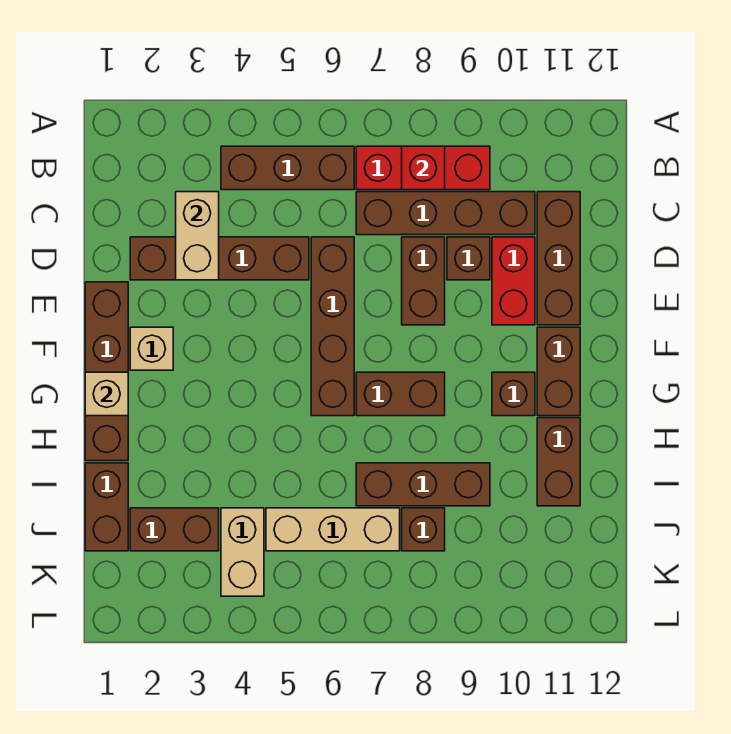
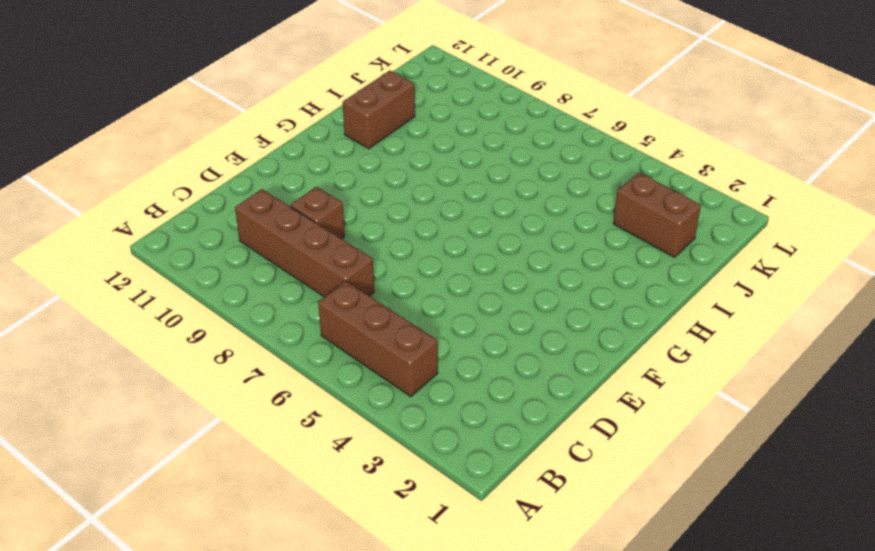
none -> red brick B7:B9 level 1
none -> brown brick C11:E11 level 1
none -> brown brick D2:D5 level 1

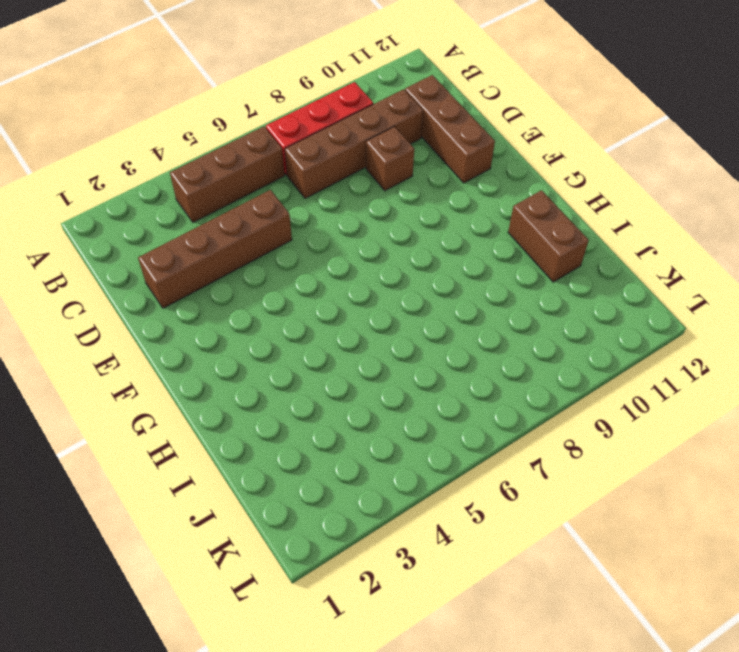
none -> brown brick D6:G6 level 1
none -> brown brick D8:E8 level 1
none -> red brick D10:E10 level 1

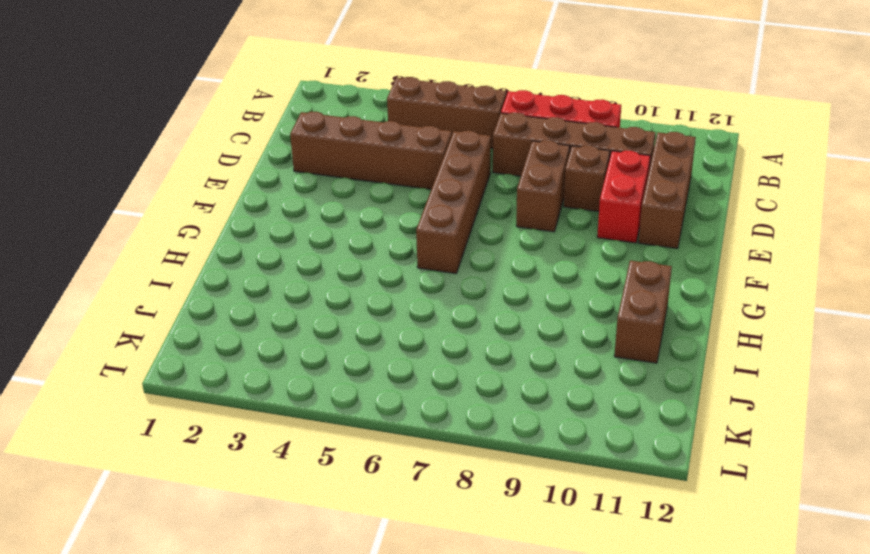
none -> brown brick E1:H1 level 1
none -> tan brick F2 level 1
none -> brown brick F11:G11 level 1

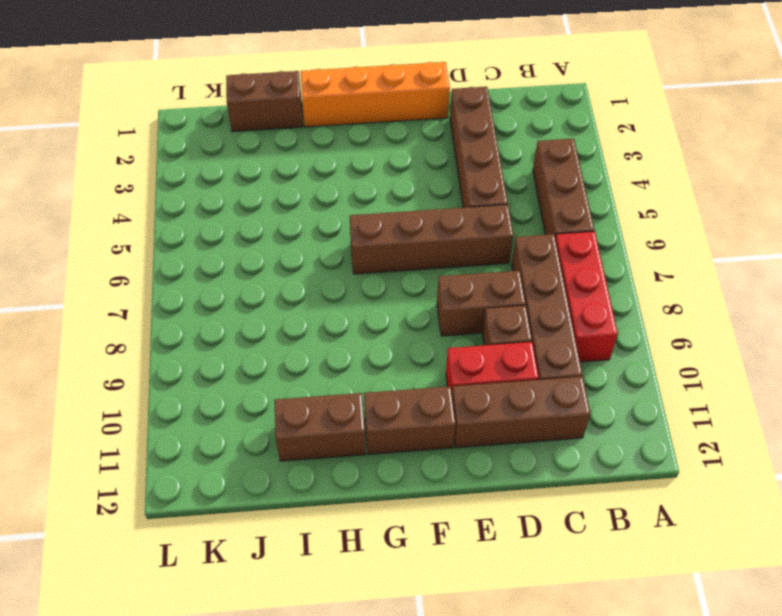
orange brick E1:H1 level 1 -> brown brick E1:H1 level 1
none -> tan brick F2 level 1
none -> brown brick G7:G8 level 1
none -> brown brick G10 level 1

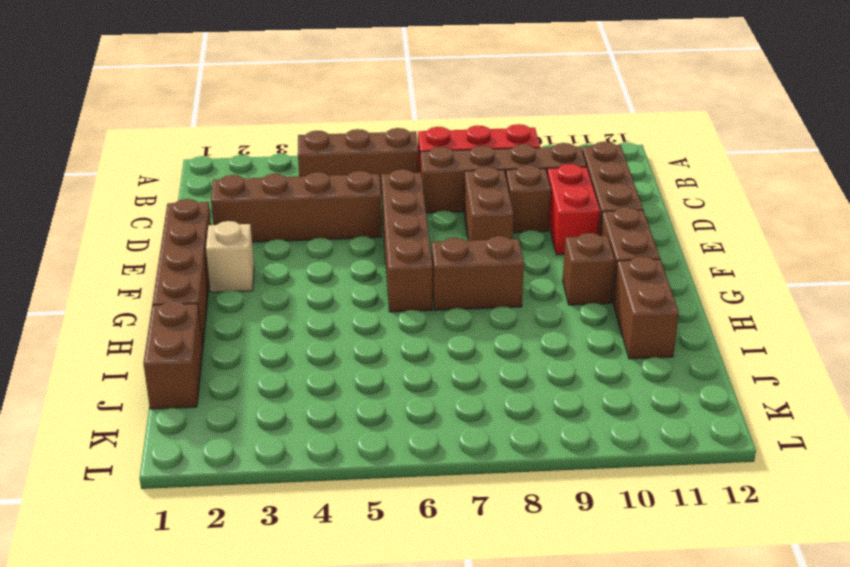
none -> brown brick I7:I9 level 1
none -> brown brick J2:J3 level 1
none -> tan brick J4:K4 level 1

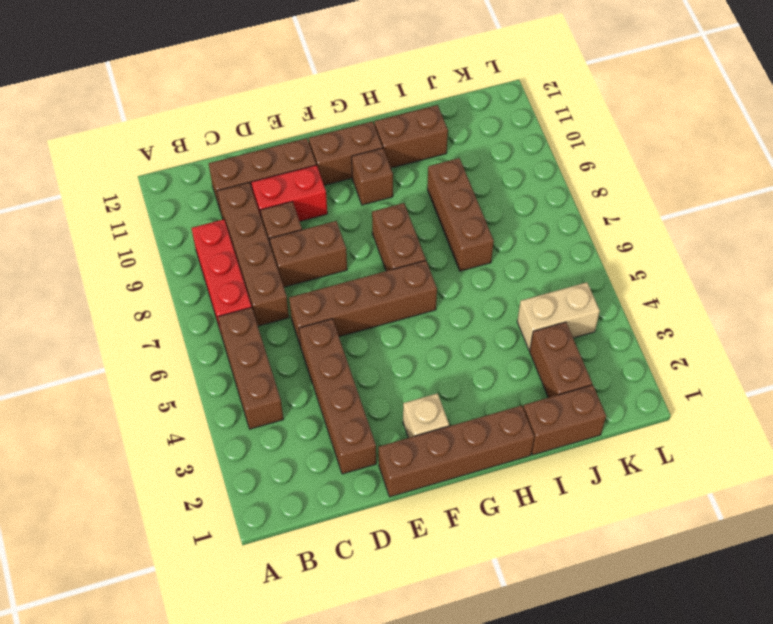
none -> tan brick J5:J7 level 1
none -> brown brick J8 level 1
none -> red brick B8 level 2

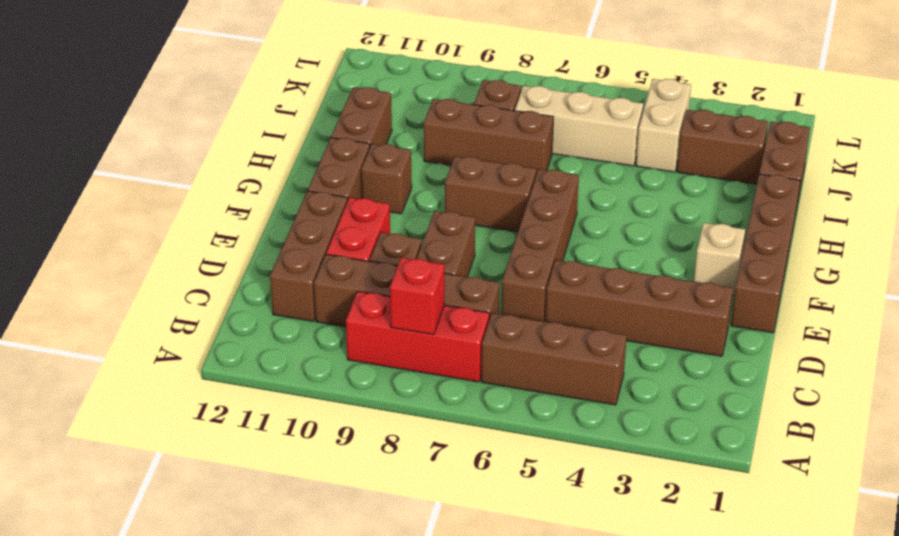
none -> tan brick C3:D3 level 2
none -> tan brick G1 level 2

